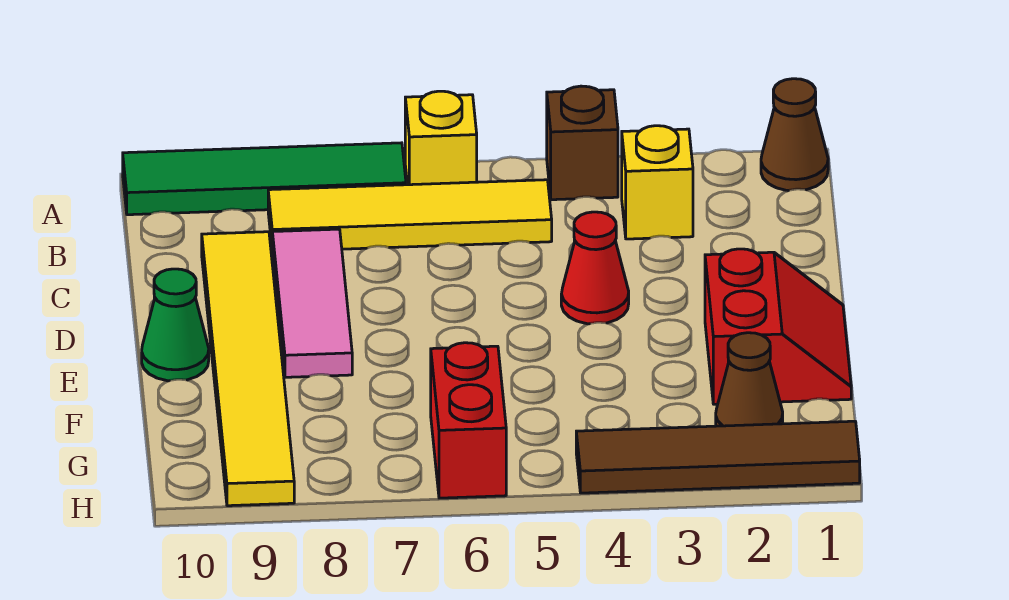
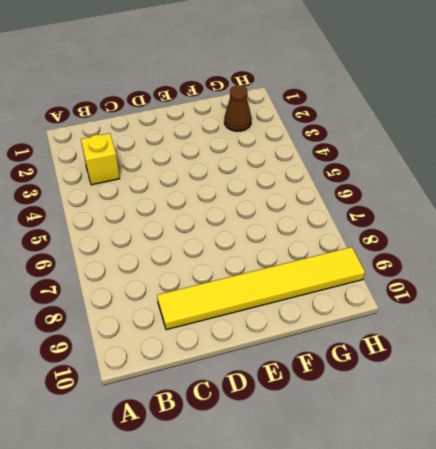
none -> brown cone A1 level 1
none -> brown brick A4 level 1
none -> yellow brick A6 level 1

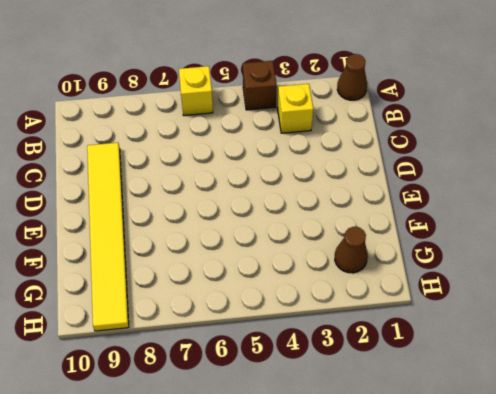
none -> green tile A7:A10 level 1
none -> yellow tile B5:B8 level 1
none -> pink tile C8:E8 level 1

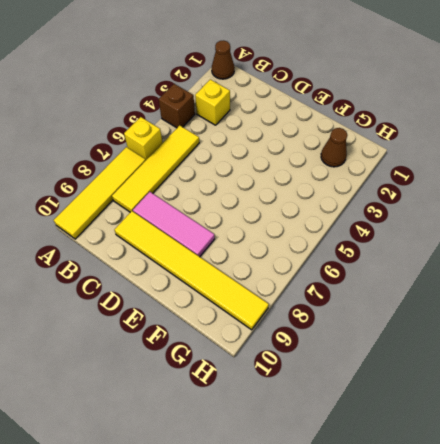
yellow tile A7:A10 level 1 -> green tile A7:A10 level 1
none -> red cone D4 level 1
none -> red slope E1:F2 level 1 top 2
none -> green cone E10 level 1

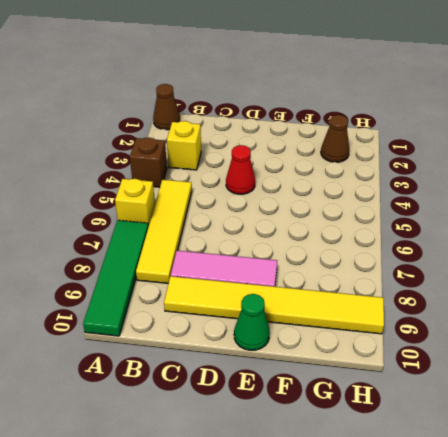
none -> red slope E1:F2 level 1 top 2
none -> red brick G6:H6 level 1
none -> brown tile H1:H4 level 1

